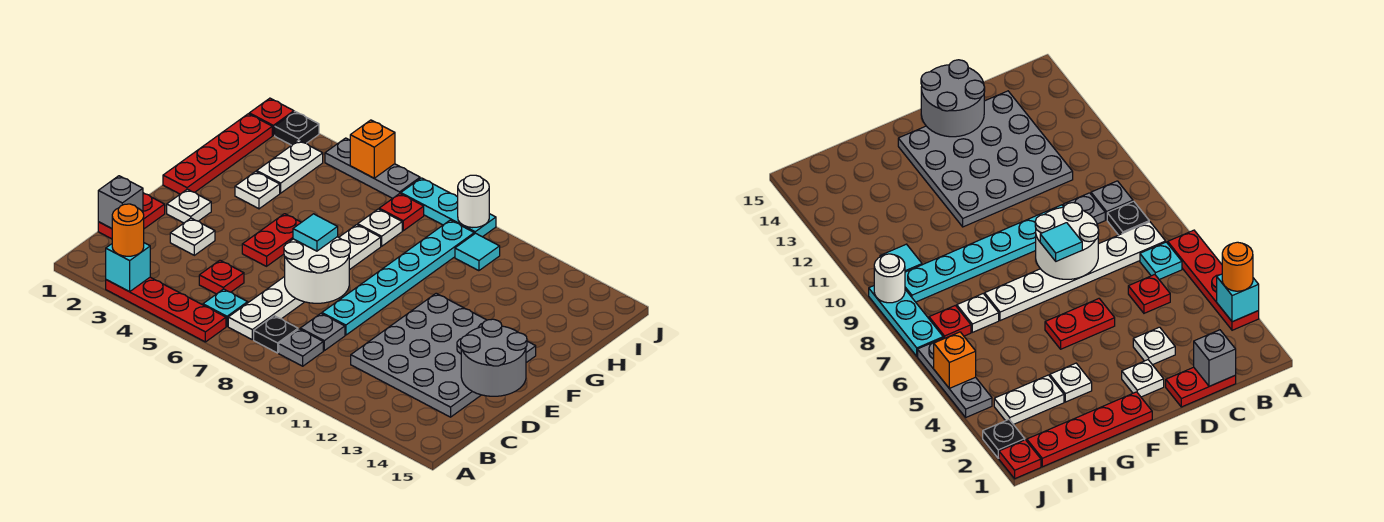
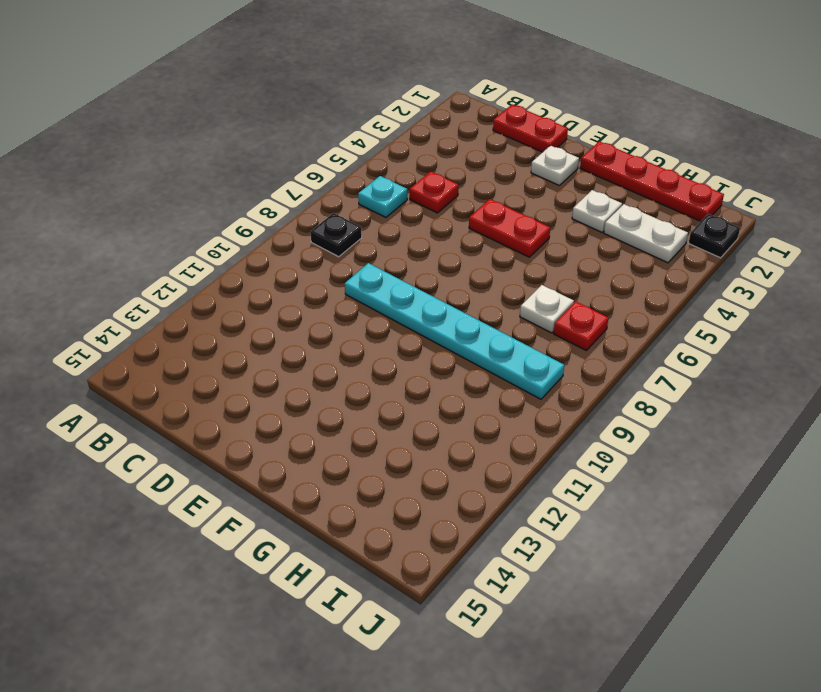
none -> red plate A3:A6 level 1
none -> white plate B7:G7 level 1
none -> grey plate B9 level 1
none -> grey plate C9 level 1

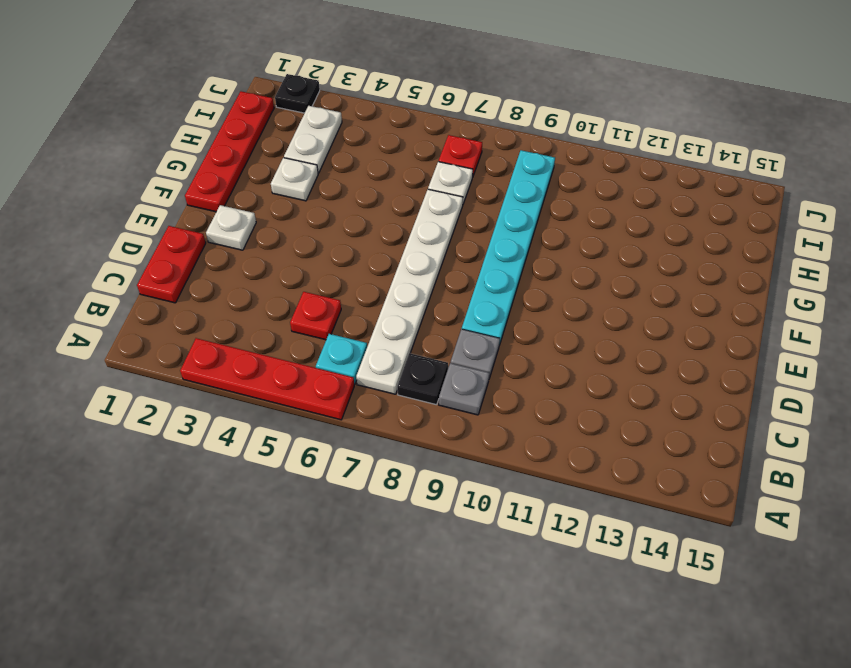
none -> grey plate C11:F14 level 1
none -> white plate D3 level 1
none -> red plate E5:F5 level 1
none -> cyan tile I10 level 1

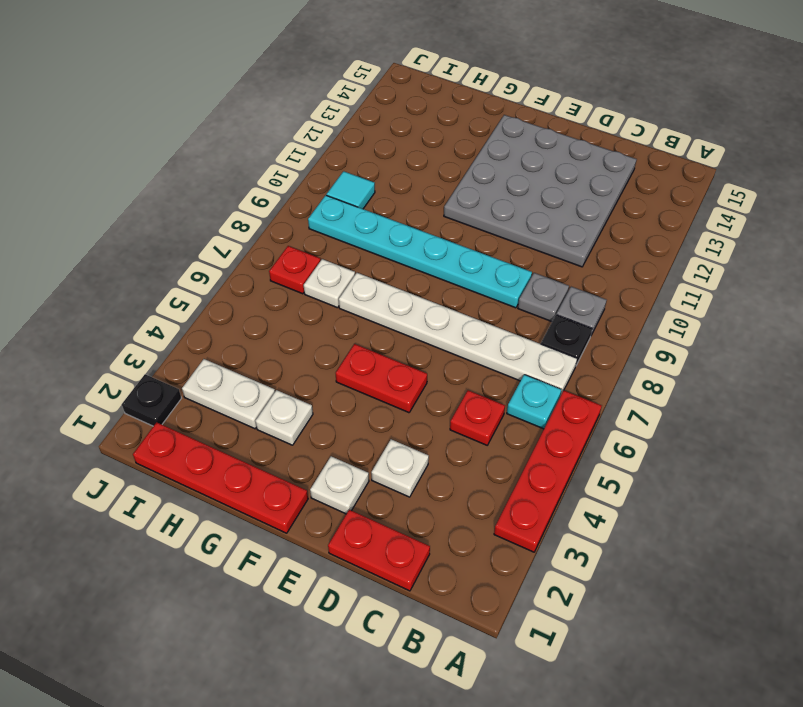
none -> red plate J1 level 1
none -> grey plate J4:J6 level 1
none -> cyan plate J7:J9 level 1
none -> cyan brick A3 level 2

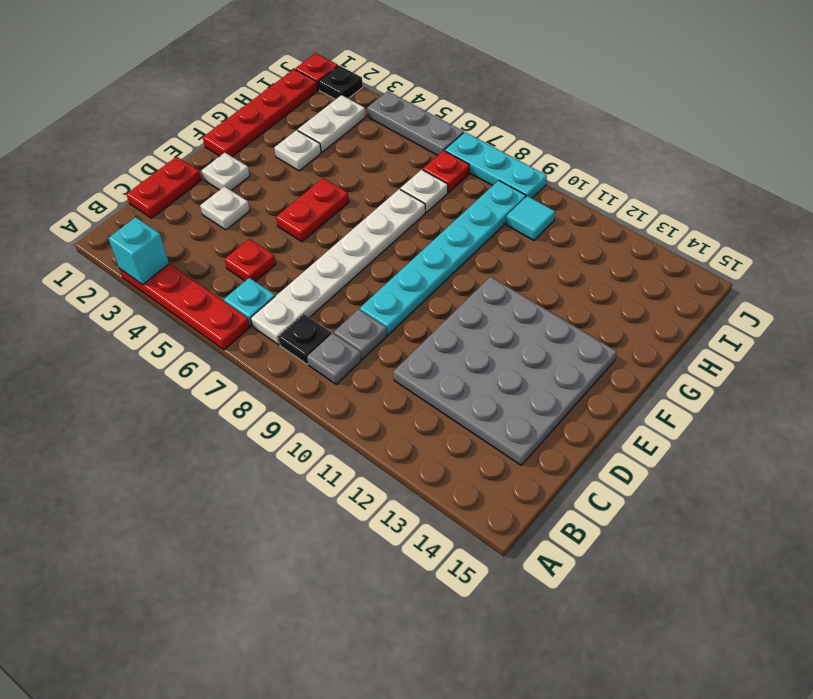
none -> grey brick C1 level 2
none -> white round brick D7:E8 level 2
none -> grey round brick D14:E15 level 2
none -> orange brick J5 level 2

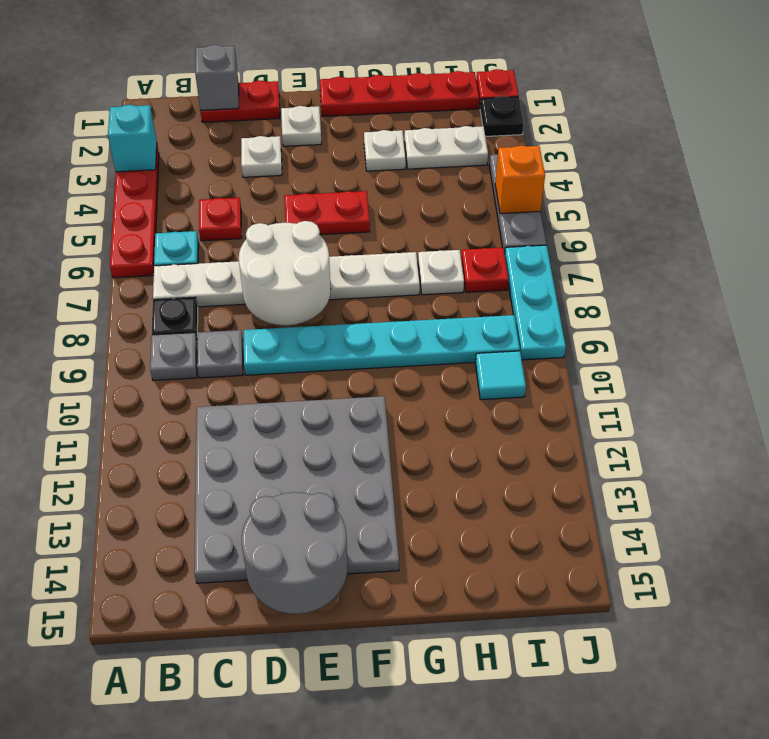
none -> white round brick J9 level 2
none -> orange round brick A3 level 3
none -> cyan tile E7 level 3

